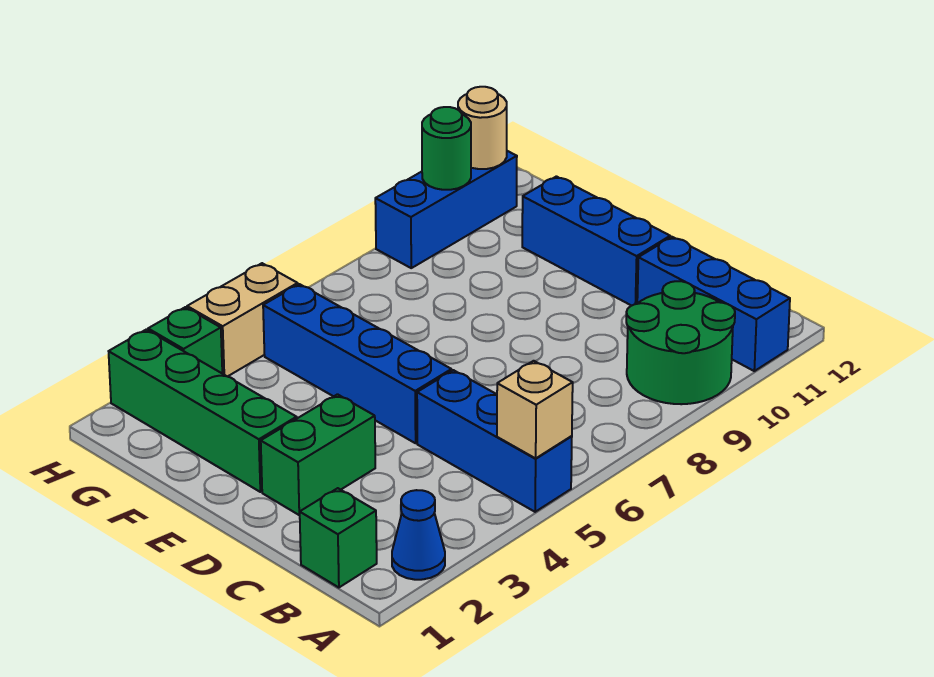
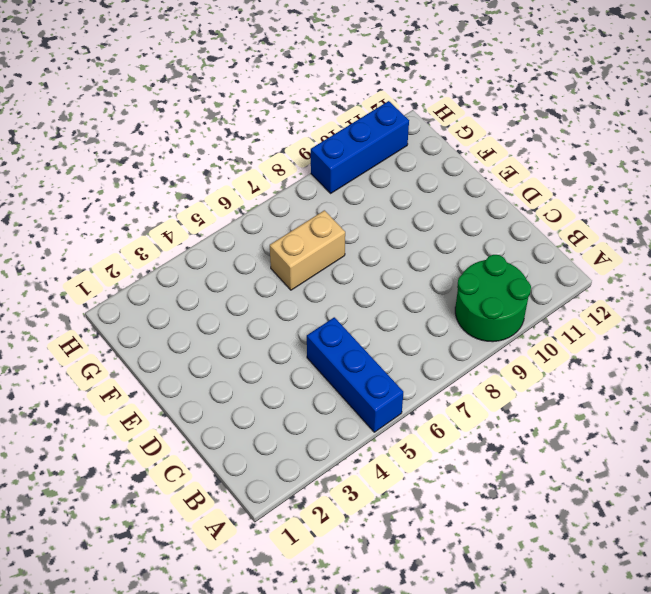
tan brick F6:F7 level 1 -> tan brick H4:H5 level 1
none -> blue cone A2 level 1
none -> blue brick A11:C11 level 1
none -> green brick B1 level 1

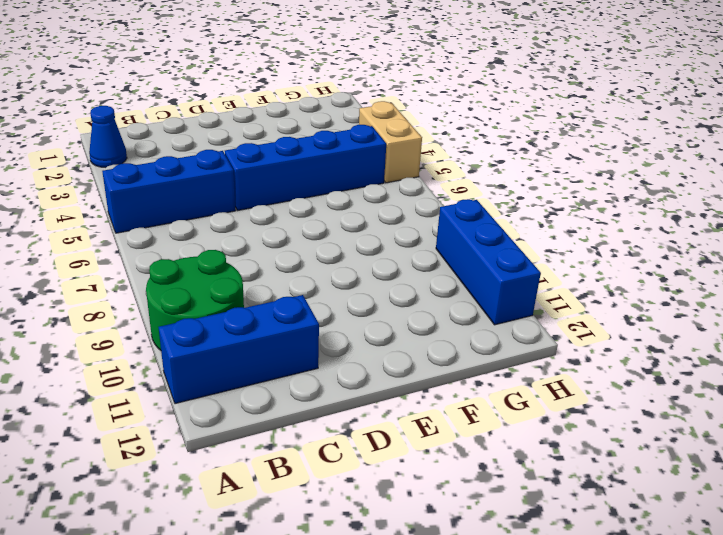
none -> green brick B1 level 1
none -> green brick D2:D3 level 1
none -> blue brick D11:F11 level 1

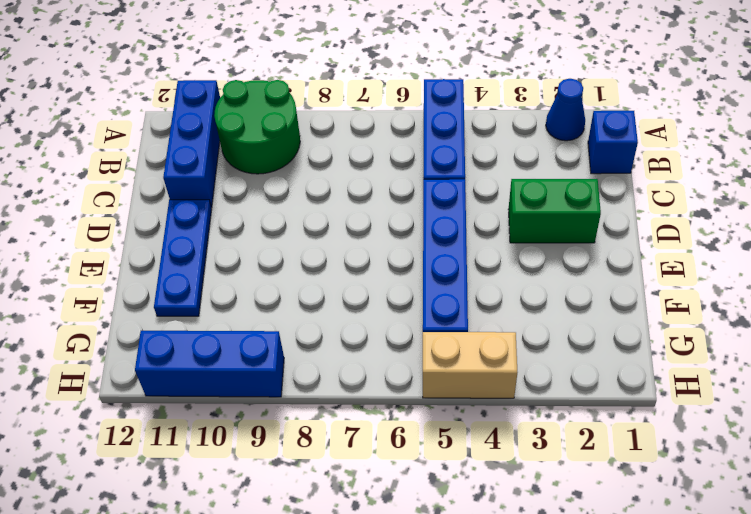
blue brick B1 level 1 -> green brick B1 level 1
blue plate D11:F11 level 1 -> blue brick D11:F11 level 1
none -> green brick E2:H2 level 1
none -> green brick H3 level 1
none -> tan brick A5 level 2

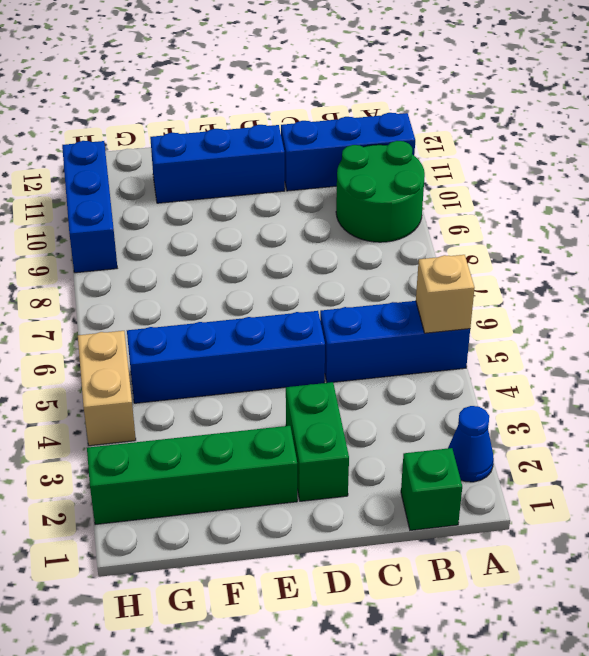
none -> green brick H3 level 1
none -> green round brick H10 level 2
none -> tan round brick H11 level 2

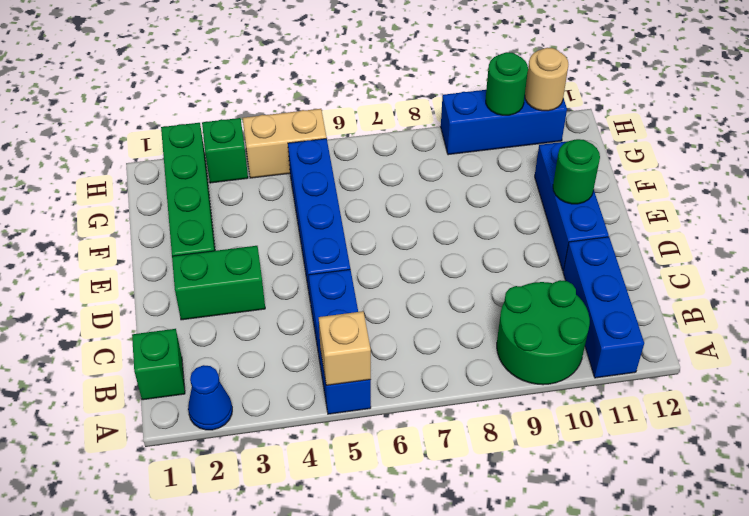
green round brick E11 level 2 -> none

